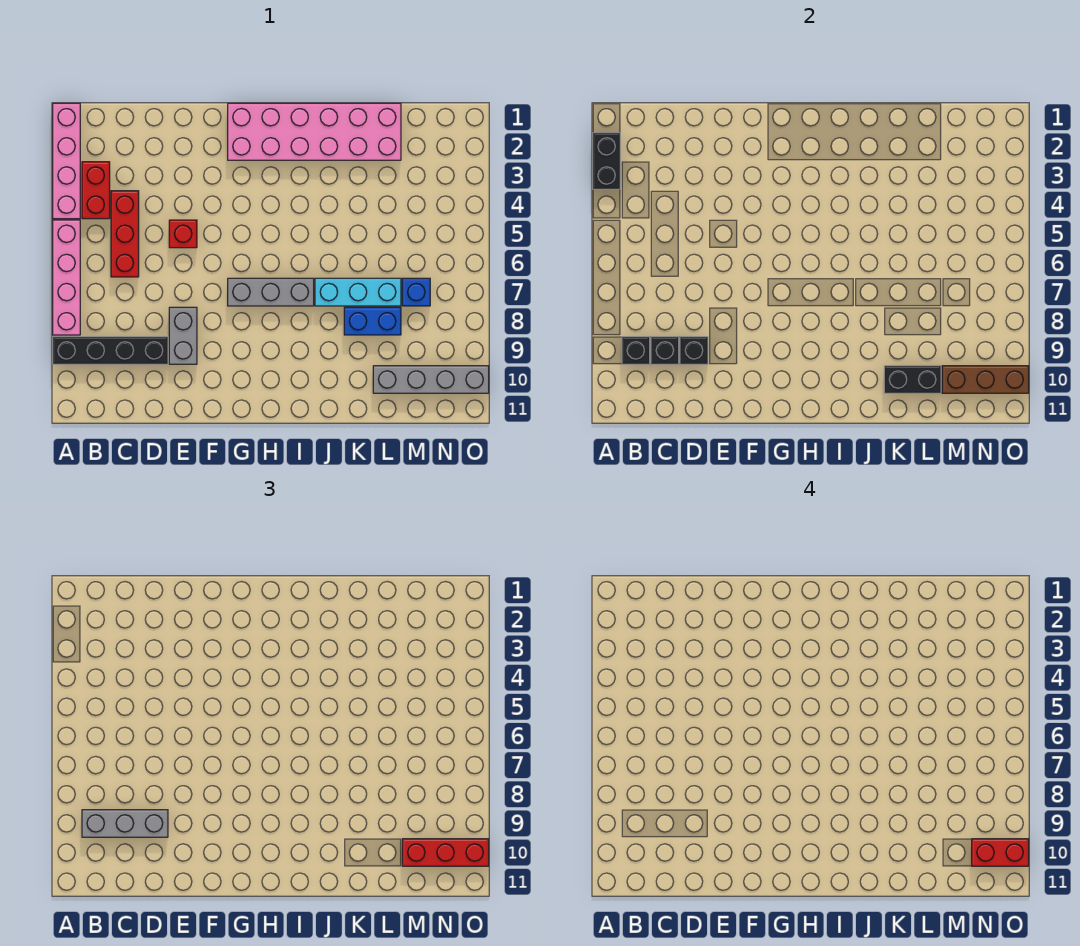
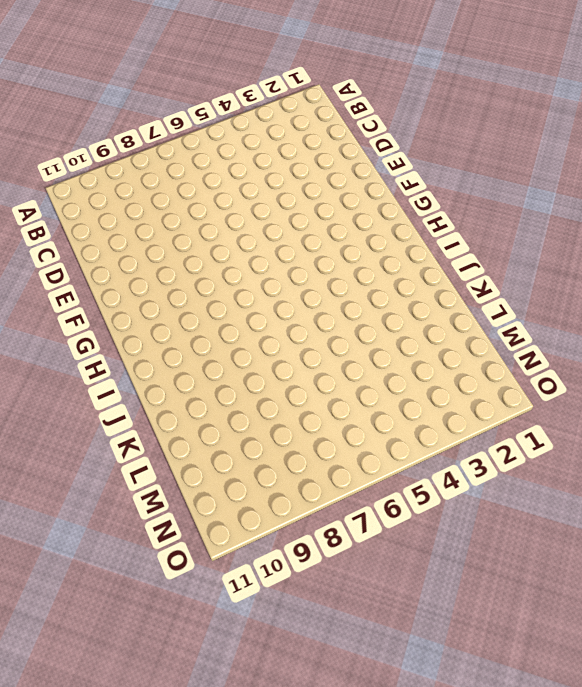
none -> pink brick A1:A4 level 1
none -> pink brick A5:A8 level 1
none -> black brick A9:D9 level 1

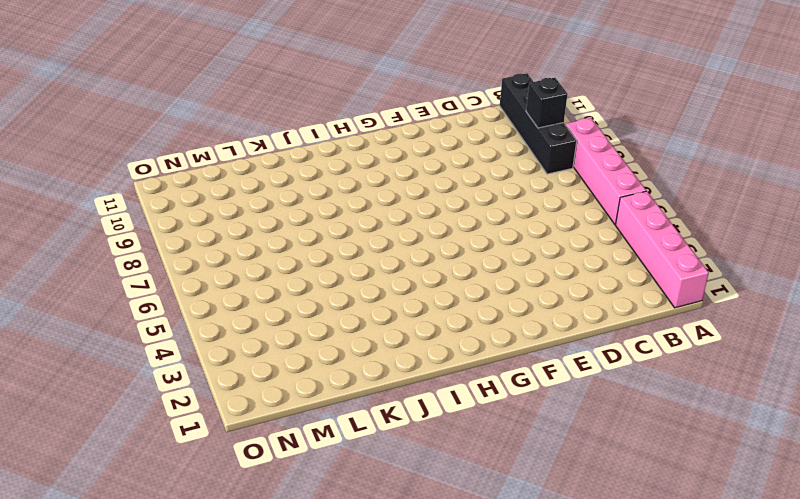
black brick B8:B11 level 1 -> black brick A9:D9 level 1
none -> red brick B3:B4 level 1
none -> red brick C4:C6 level 1
none -> red brick E5 level 1

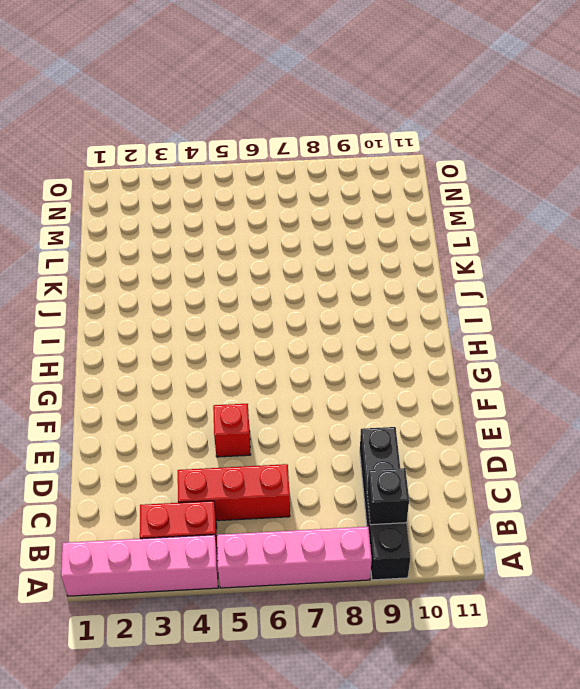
none -> grey brick E8:E9 level 1
none -> pink brick G1:L2 level 1
none -> grey brick G7:I7 level 1

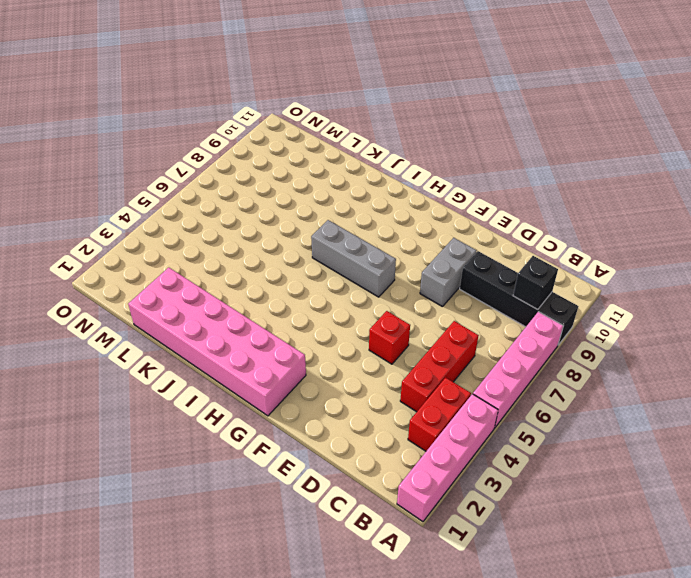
none -> cyan brick J7:L7 level 1
none -> blue brick K8:L8 level 1
none -> grey brick L10:O10 level 1

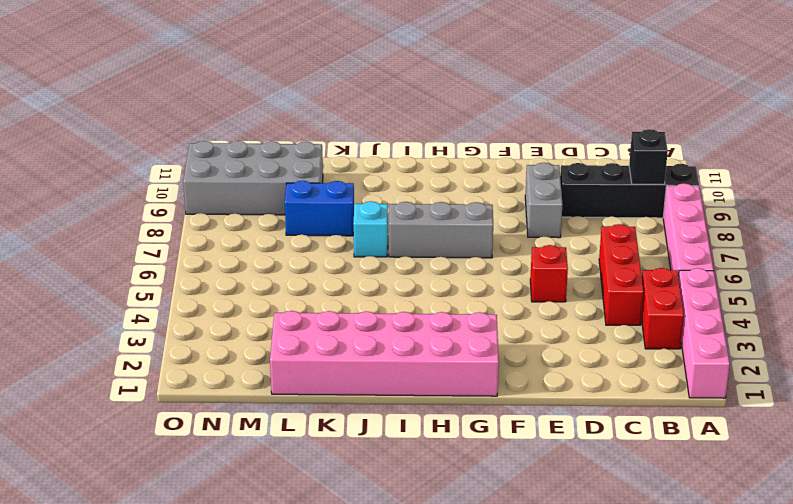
cyan brick J7 level 1 -> cyan brick J7:L7 level 1
grey brick L9:O10 level 1 -> grey brick L10:O10 level 1
none -> blue brick M7 level 1
none -> black brick A2:A3 level 2
none -> black brick C9 level 2

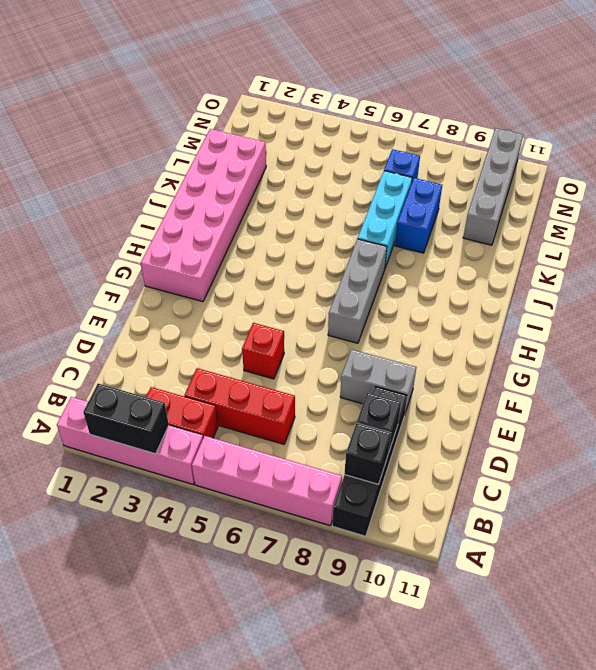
none -> black brick D9 level 2
none -> black brick K10:L10 level 2
none -> brown brick M10:O10 level 2

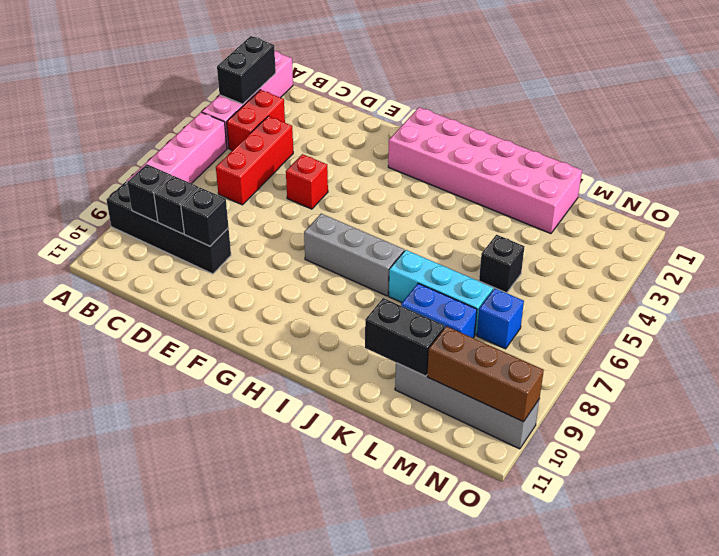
black brick L5 level 1 -> none
none -> grey brick E8:E9 level 1
none -> grey brick B9:D9 level 3
none -> red brick M10:O10 level 3

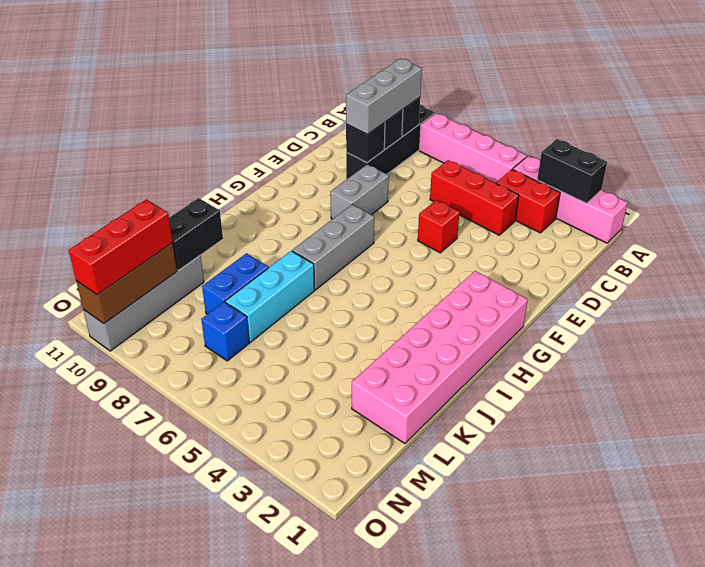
grey brick E8:F8 level 1 -> grey brick E8:E9 level 1
none -> red brick N10:O10 level 4

